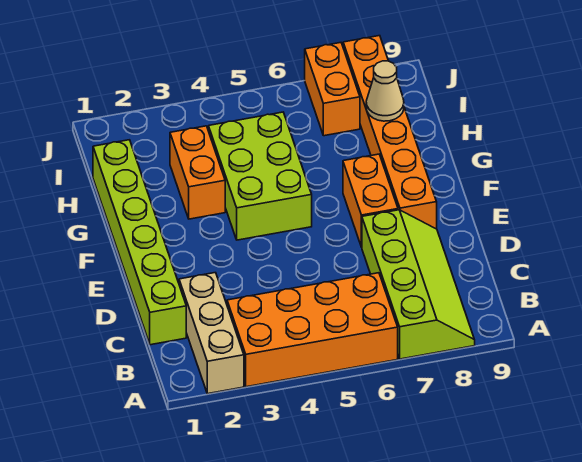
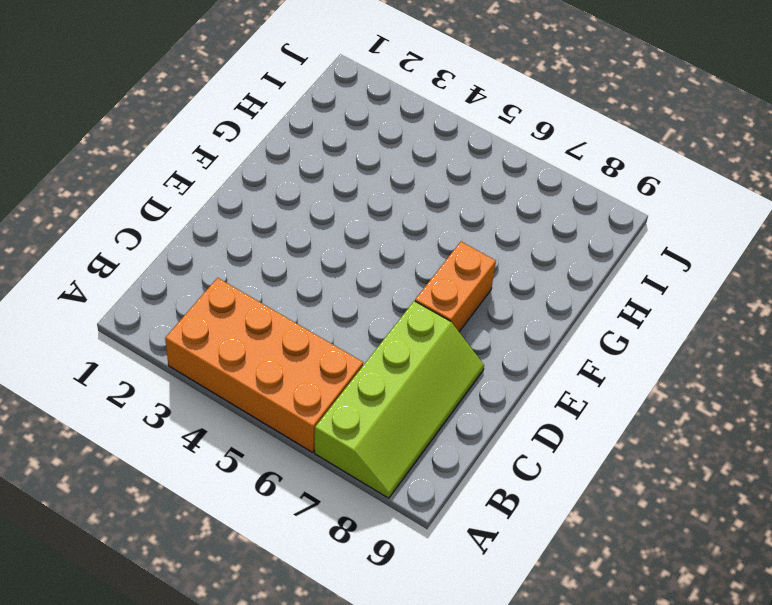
none -> tan brick A2:C2 level 1
none -> lime brick C1:H1 level 1

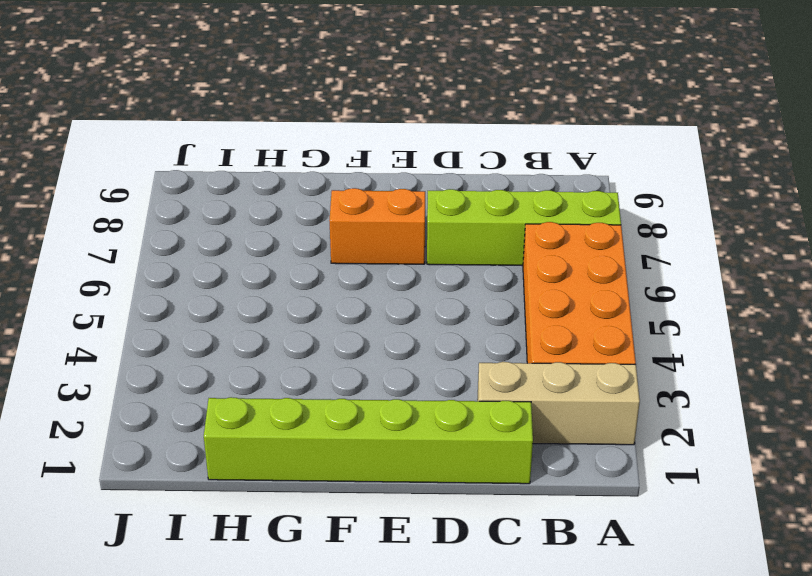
none -> orange brick E8:J8 level 1
none -> lime brick F4:H5 level 1

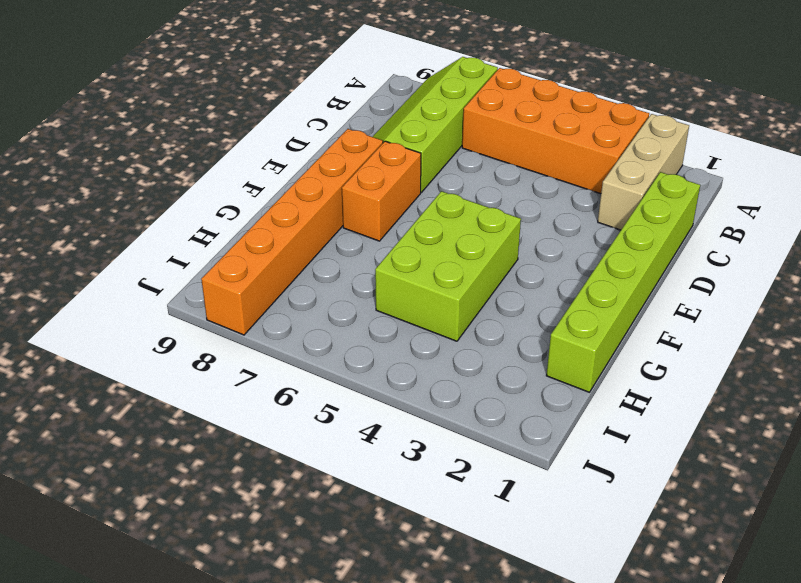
none -> orange brick G3:H3 level 1
none -> orange brick I7:J7 level 1

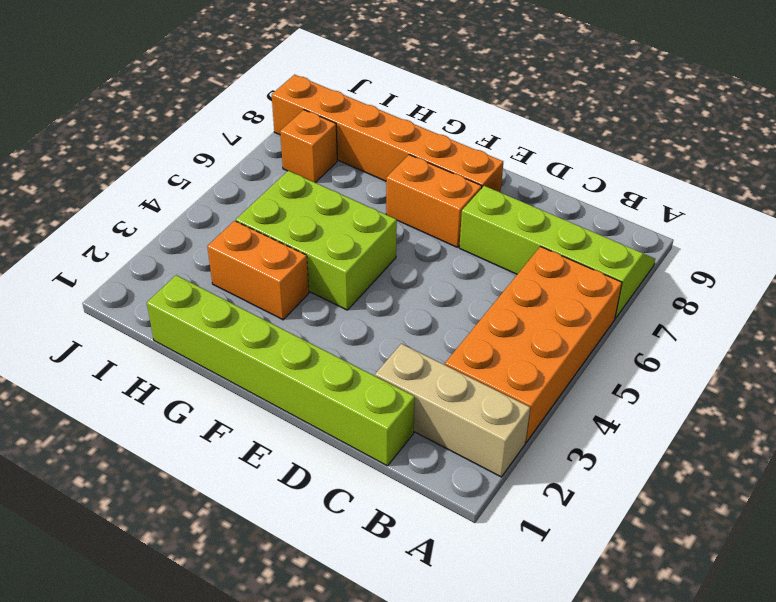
orange brick I7 level 1 -> orange brick I7:J7 level 1
none -> tan cone H8 level 2

